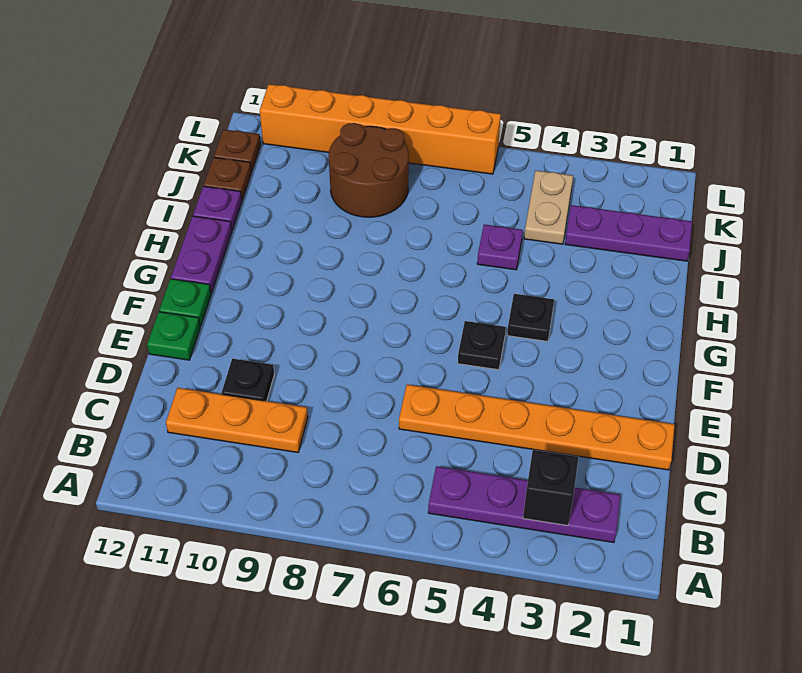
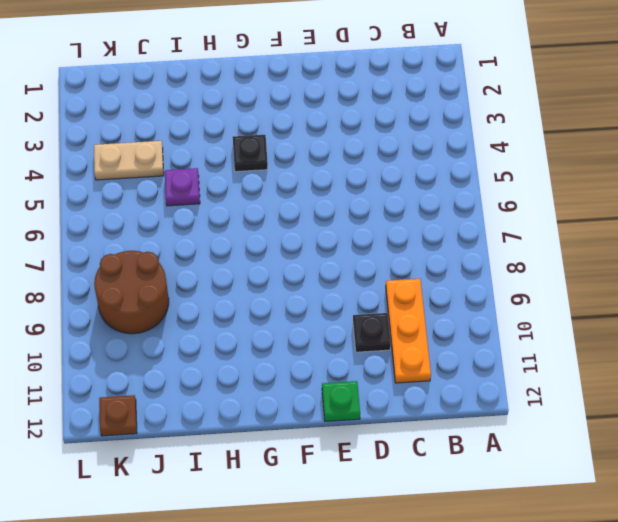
none -> purple plate B2:B5 level 1
none -> orange plate D1:D6 level 1
none -> black plate F5 level 1

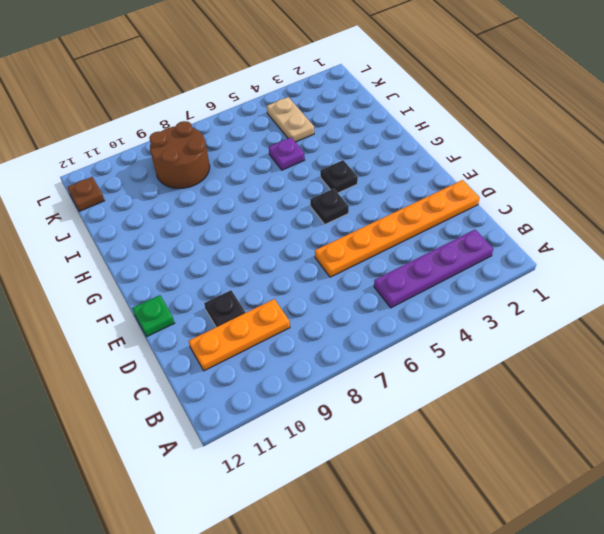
none -> green plate F12 level 1
none -> purple plate G12:H12 level 1
none -> purple plate I12 level 1

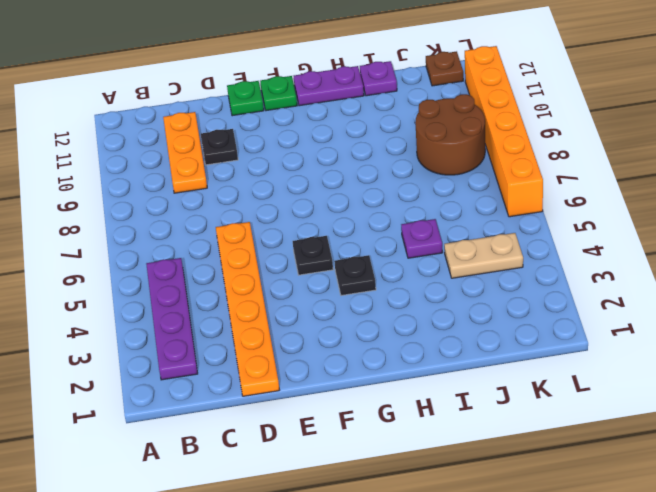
none -> purple plate J1:J3 level 1
none -> brown plate J12 level 1
none -> black brick B3 level 2

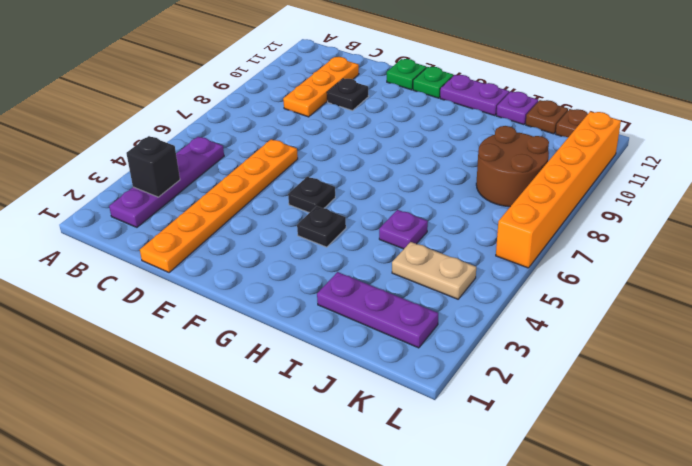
purple plate I2:K2 level 1 -> purple plate J1:J3 level 1

